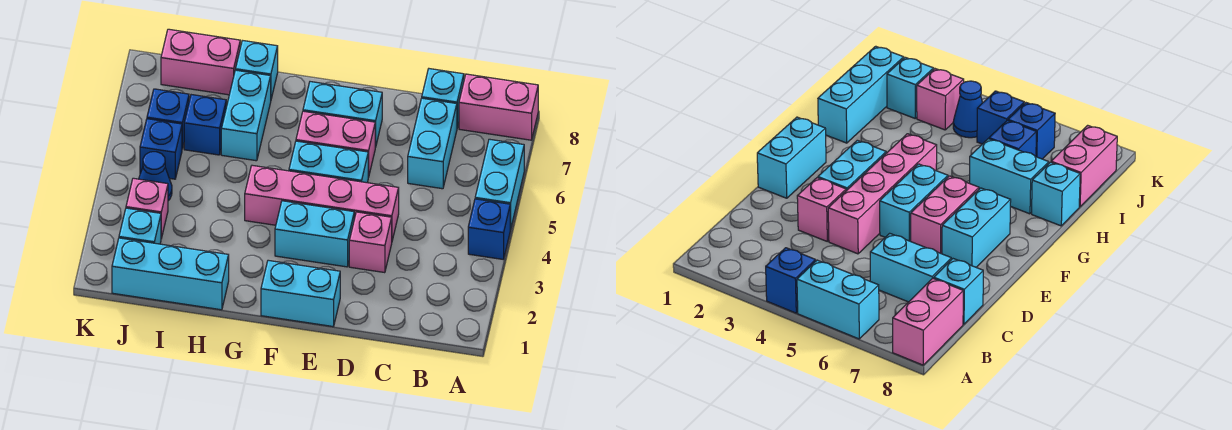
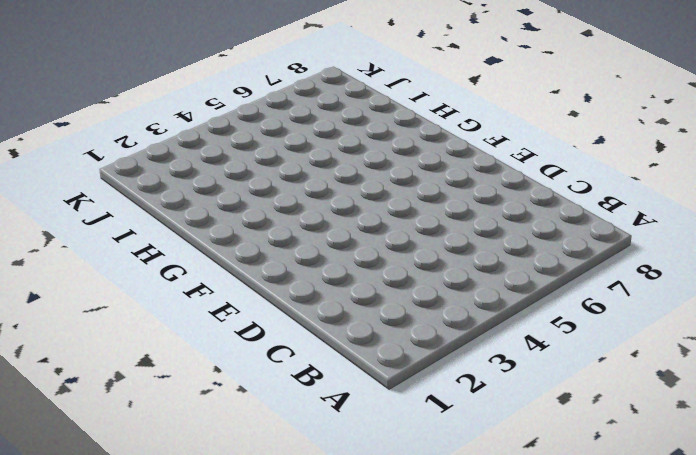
none -> blue brick A4 level 1
none -> cyan brick A5:A6 level 1
none -> pink brick A8:B8 level 1

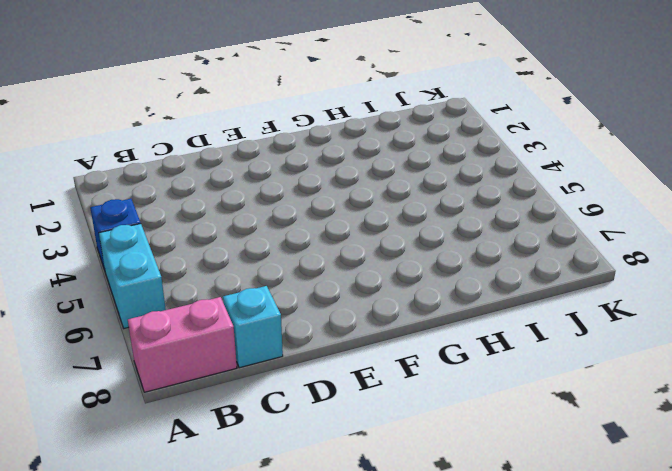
none -> cyan brick C6:C7 level 1
none -> pink brick D3 level 1
none -> pink brick D4:G4 level 1

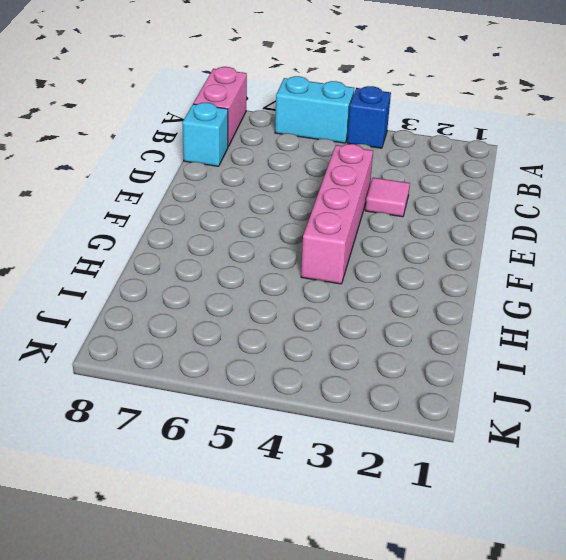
pink tile D3 level 1 -> pink brick D3 level 1
none -> cyan brick C6:C7 level 1
none -> cyan brick E1:F1 level 1
none -> cyan brick E3:F3 level 1

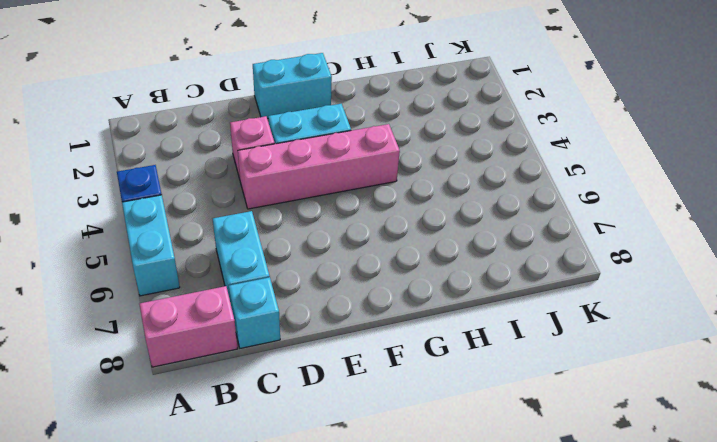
none -> cyan brick E5:F5 level 1
none -> pink brick E6:F6 level 1
none -> cyan brick E7:F7 level 1

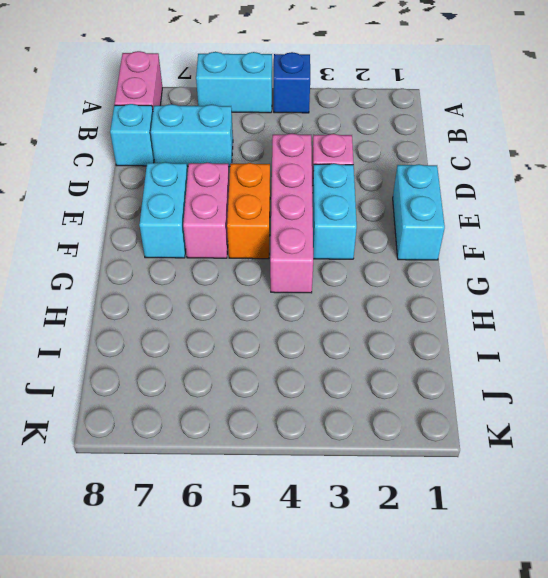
orange brick E5:F5 level 1 -> cyan brick E5:F5 level 1
none -> cyan brick H1:J1 level 1
none -> cyan brick H6:H7 level 1
none -> cyan brick H8 level 1

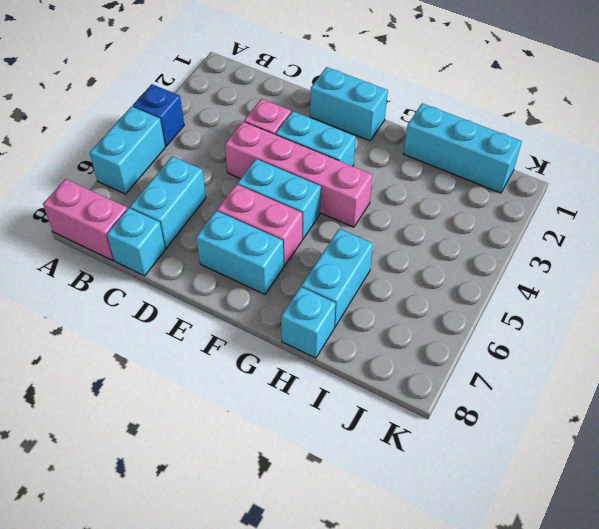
none -> blue brick I6 level 1
none -> pink brick I8:J8 level 1
none -> cyan brick J2 level 1

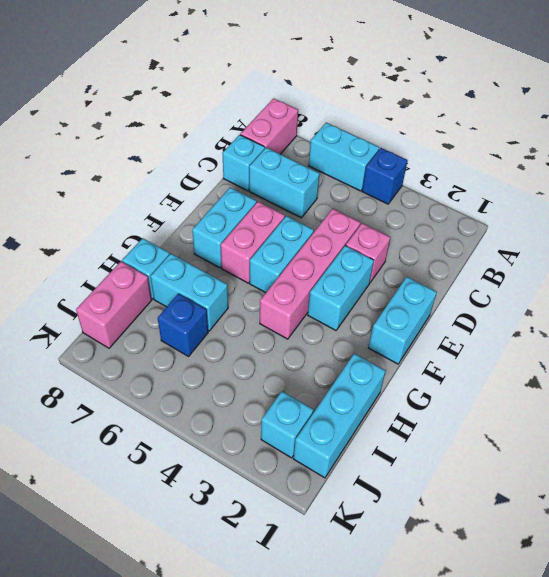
none -> pink brick J3 level 1
none -> blue cone J4 level 1
none -> blue brick J5 level 1

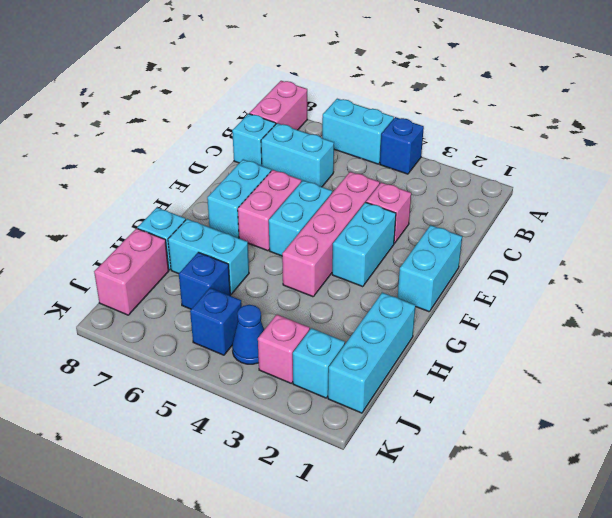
none -> blue brick J6 level 1

